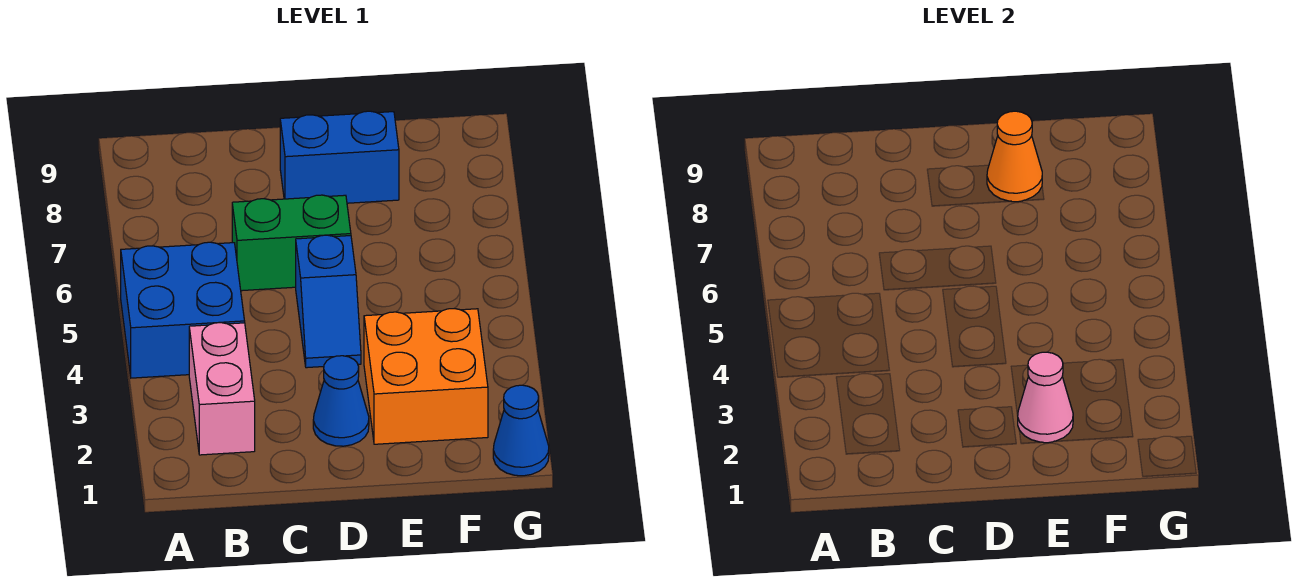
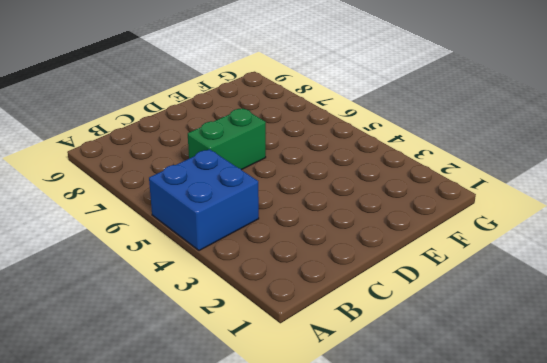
none -> pink brick B2:B3 level 1
none -> blue cone D2 level 1

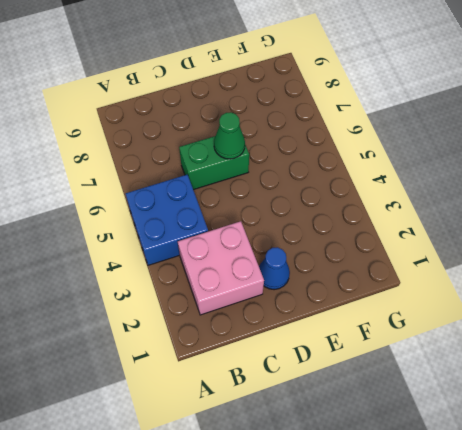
pink brick B2:C3 level 1 -> pink brick B2:B3 level 1
green cone D6 level 2 -> none
none -> blue slope D4:D5 level 1 top 5
none -> blue brick D8:E8 level 1

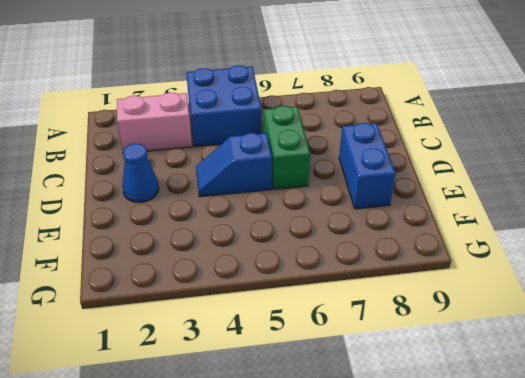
none -> orange brick E2:F3 level 1
none -> blue cone G1 level 1

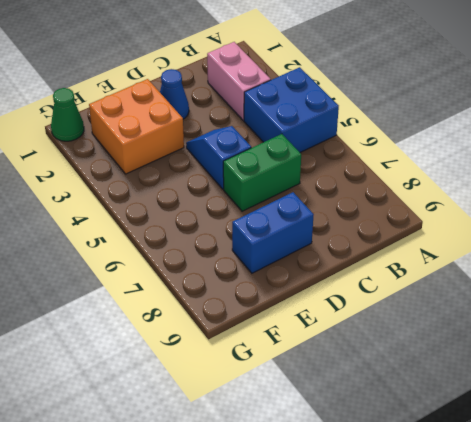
green cone G1 level 1 -> blue cone G1 level 1
none -> pink cone E2 level 2
none -> orange cone E8 level 2

